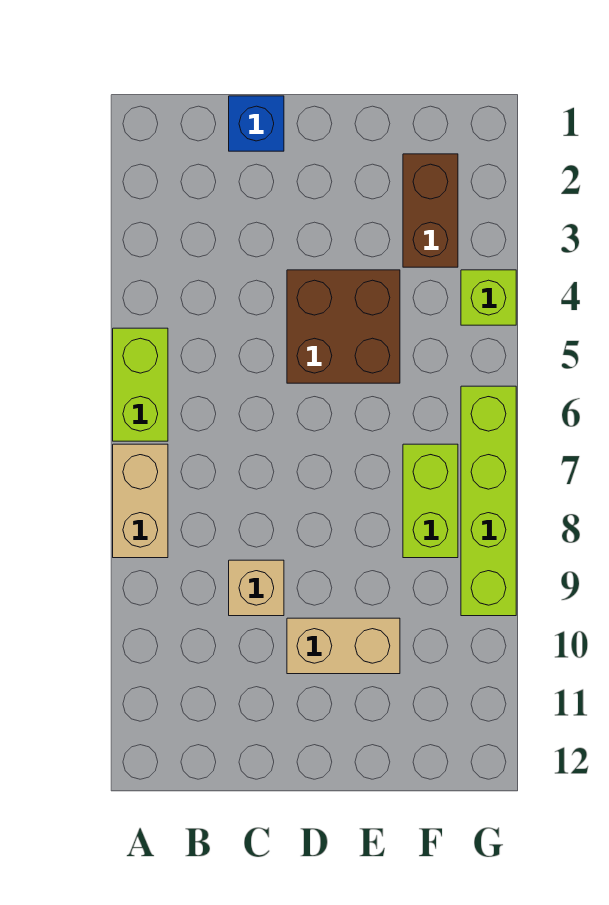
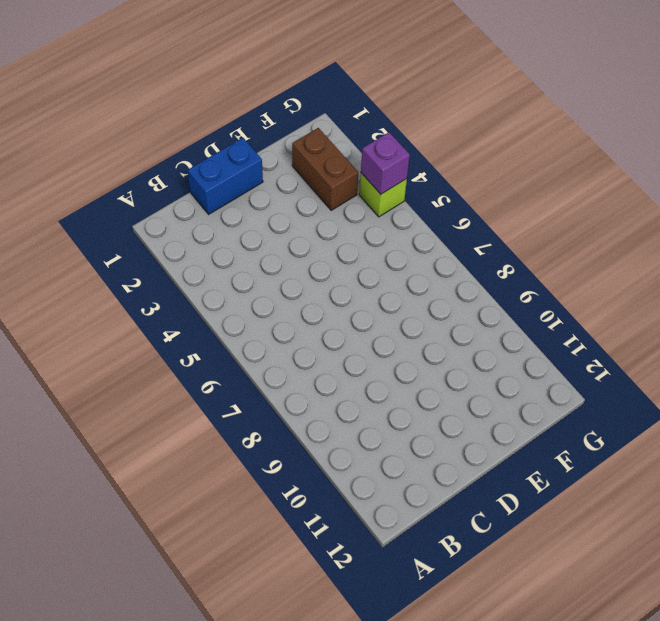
blue brick C1:D1 level 1 -> blue brick C1 level 1
purple brick G4 level 2 -> none
none -> lime brick A5:A6 level 1
none -> tan brick A7:A8 level 1

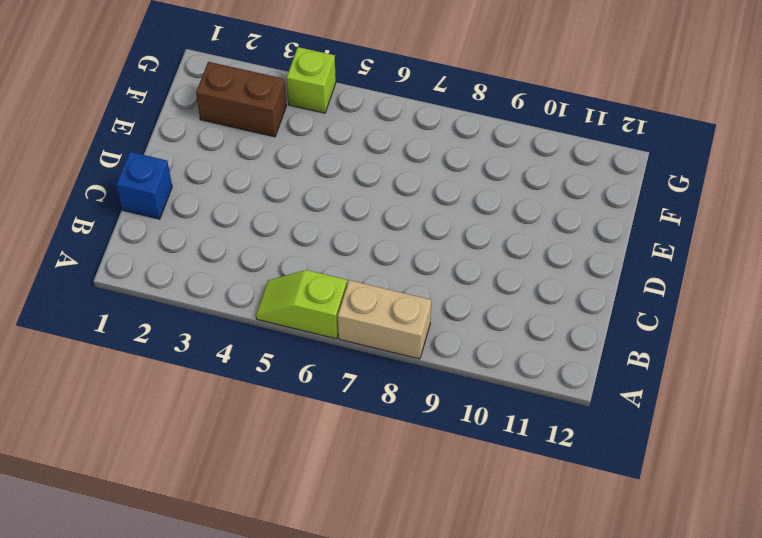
lime slope A5:A6 level 1 top 6 -> lime brick A5:A6 level 1
none -> tan brick C9 level 1
none -> brown brick D4:E5 level 1

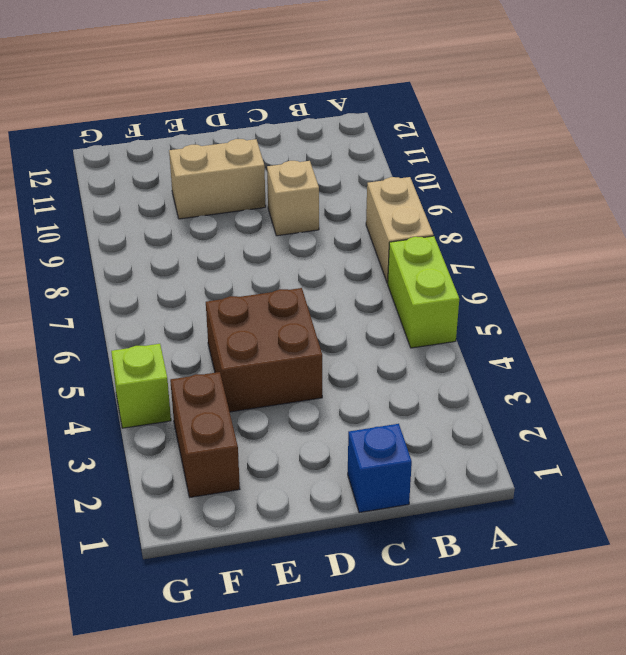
none -> lime brick F7:F8 level 1
none -> lime brick G6:G9 level 1

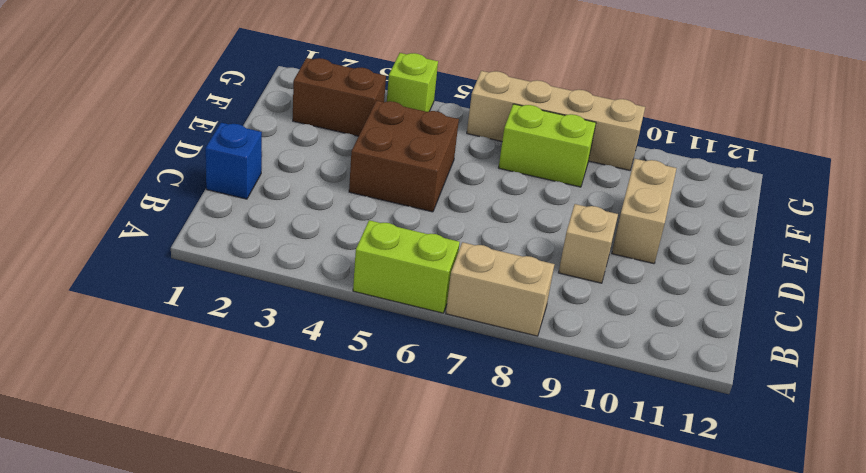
tan brick G6:G9 level 1 -> lime brick G6:G9 level 1

